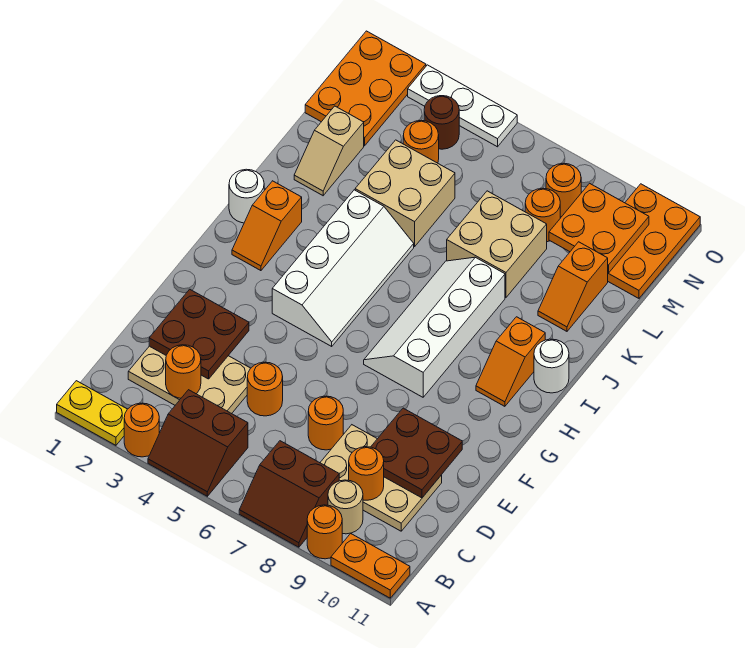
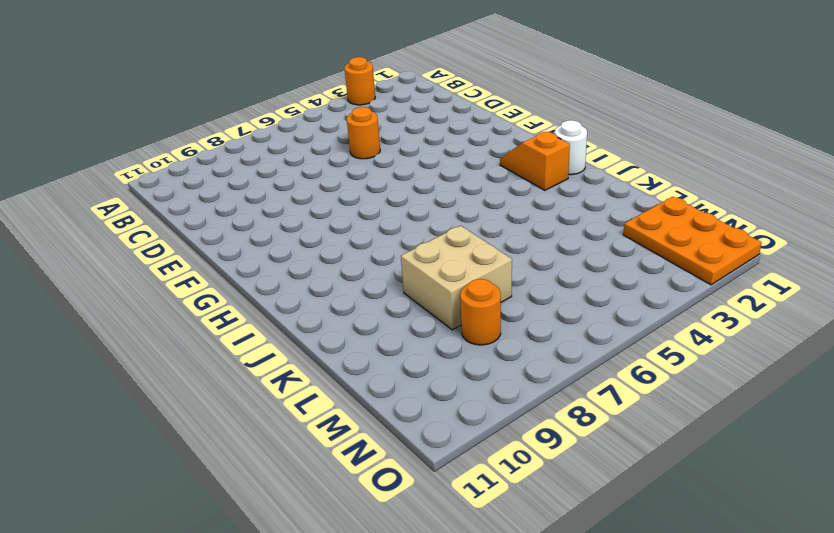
none -> yellow plate A1:A2 level 1
none -> brown slope A4:B5 level 1 top B
none -> brown slope A7:B8 level 1 top B
none -> orange round brick A9 level 1

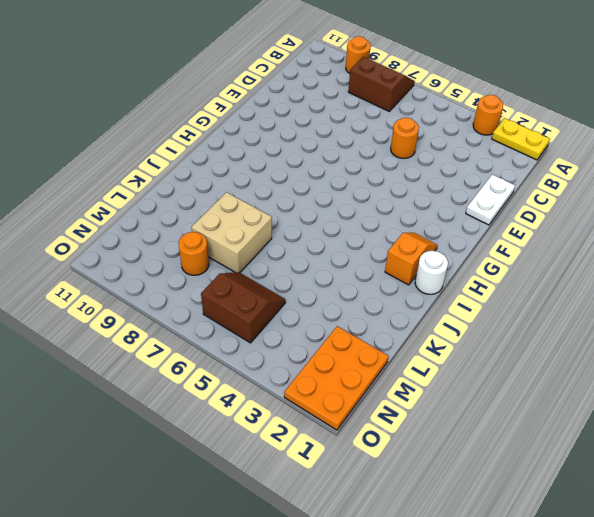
white plate D1:E1 level 1 -> none
brown slope M5:N6 level 1 top N -> brown slope A4:B5 level 1 top B
none -> orange plate A10:A11 level 1
none -> tan round brick B9 level 1
none -> tan plate C2:D4 level 1
none -> tan plate C8:D10 level 1

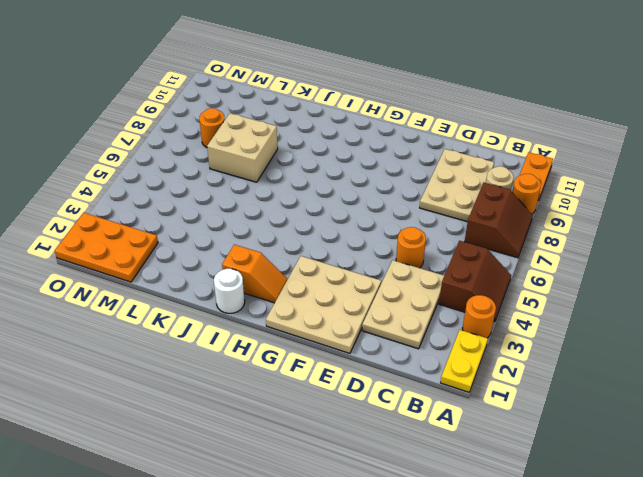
tan plate E1:G3 level 1 -> none
none -> orange round brick D7 level 1
none -> white slope G4:J5 level 1 top 4
none -> white slope G7:J8 level 1 top 8
none -> orange slope H10:I10 level 1 top I

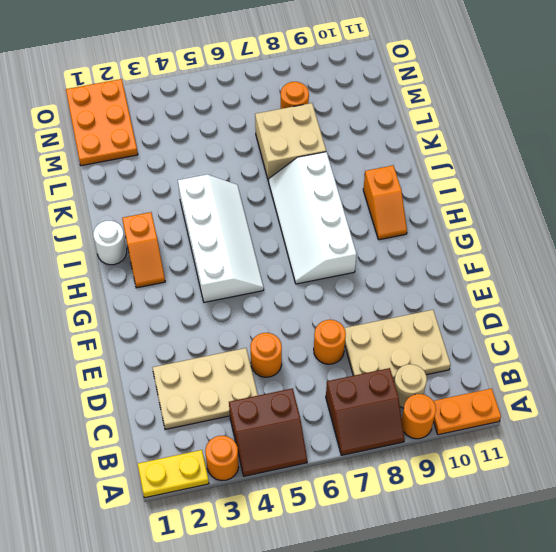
none -> white round brick I11 level 1
none -> tan slope K2:L2 level 1 top L
none -> tan brick K4:L5 level 1
none -> orange slope K10:L10 level 1 top L

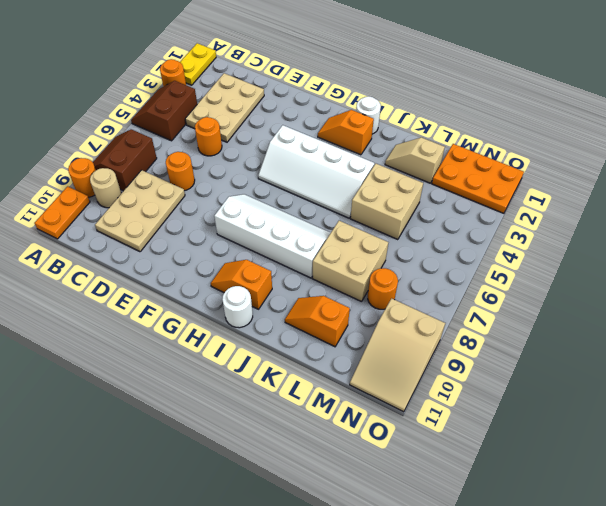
tan slope N9:O11 level 1 top 9 -> orange plate M10:O11 level 1
none -> orange round brick M4 level 1
none -> brown round brick N4 level 1
none -> orange round brick N8 level 1
none -> white plate O3:O5 level 1

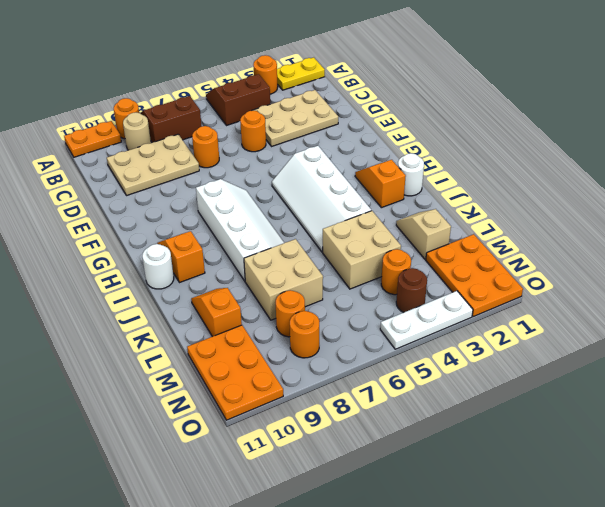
none -> orange round brick C3 level 2
none -> orange round brick C9 level 2
none -> brown plate D2:E3 level 2
none -> brown plate D9:E10 level 2

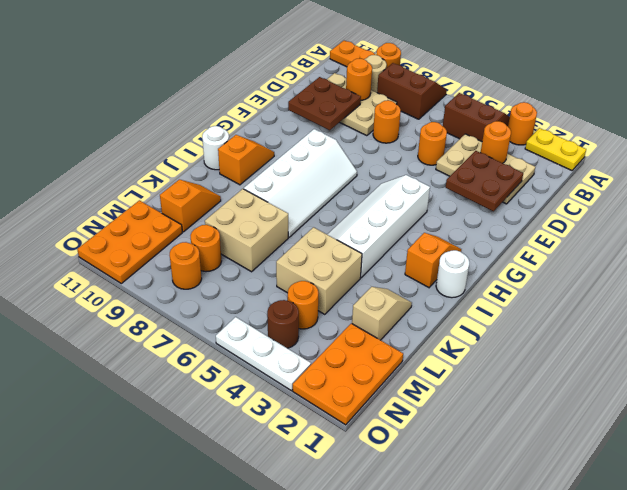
none -> orange plate M9:N10 level 2

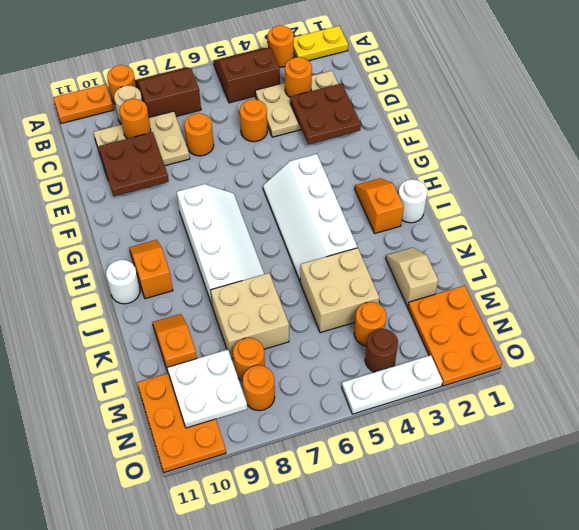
white plate M9:N10 level 2 -> orange plate M9:N10 level 2

